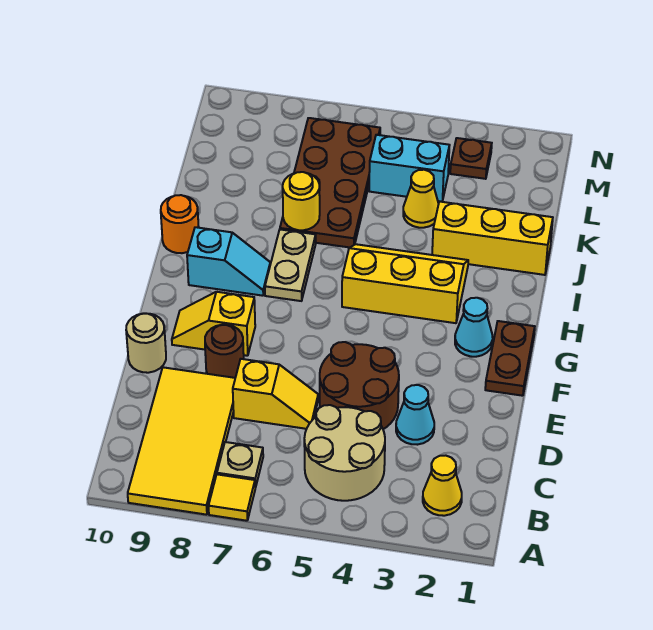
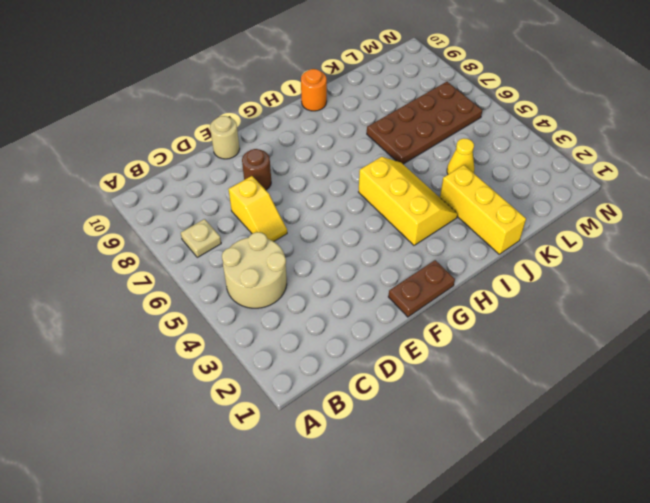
none -> yellow tile A7 level 1
none -> yellow tile A8:D9 level 1
none -> yellow cone B2 level 1

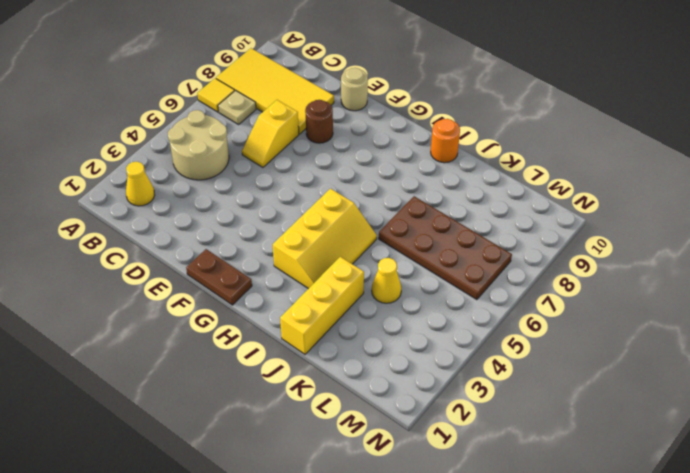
none -> cyan cone D3 level 1
none -> brown round brick D4:E5 level 1
none -> yellow slope F8:F9 level 1 top 8

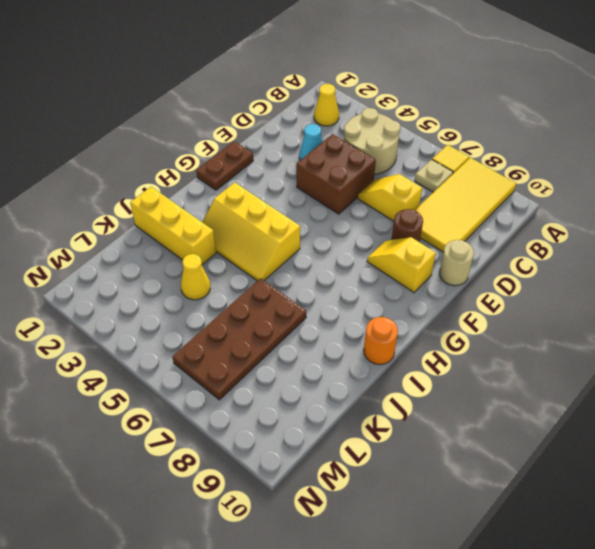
brown brick D4:E5 level 1 -> brown round brick D4:E5 level 1
yellow slope F8:F9 level 1 top 9 -> yellow slope F8:F9 level 1 top 8
none -> cyan cone G2 level 1
none -> tan plate H7:I7 level 1
none -> cyan slope H8:H9 level 1 top 9

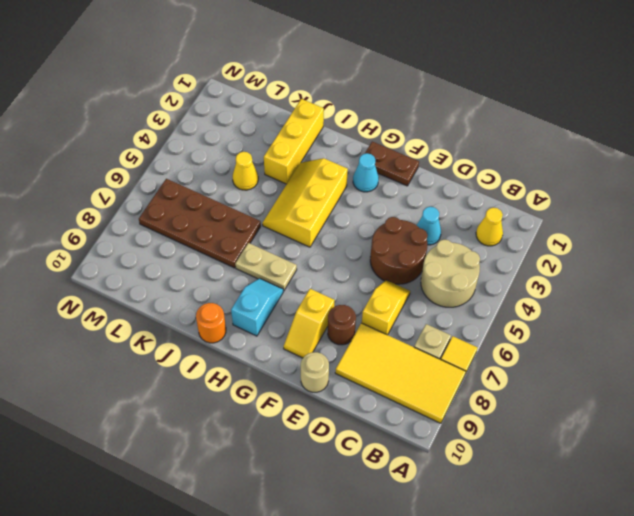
none -> cyan brick L4:L5 level 1
none -> brown plate M3 level 1
none -> yellow round brick J7 level 2

